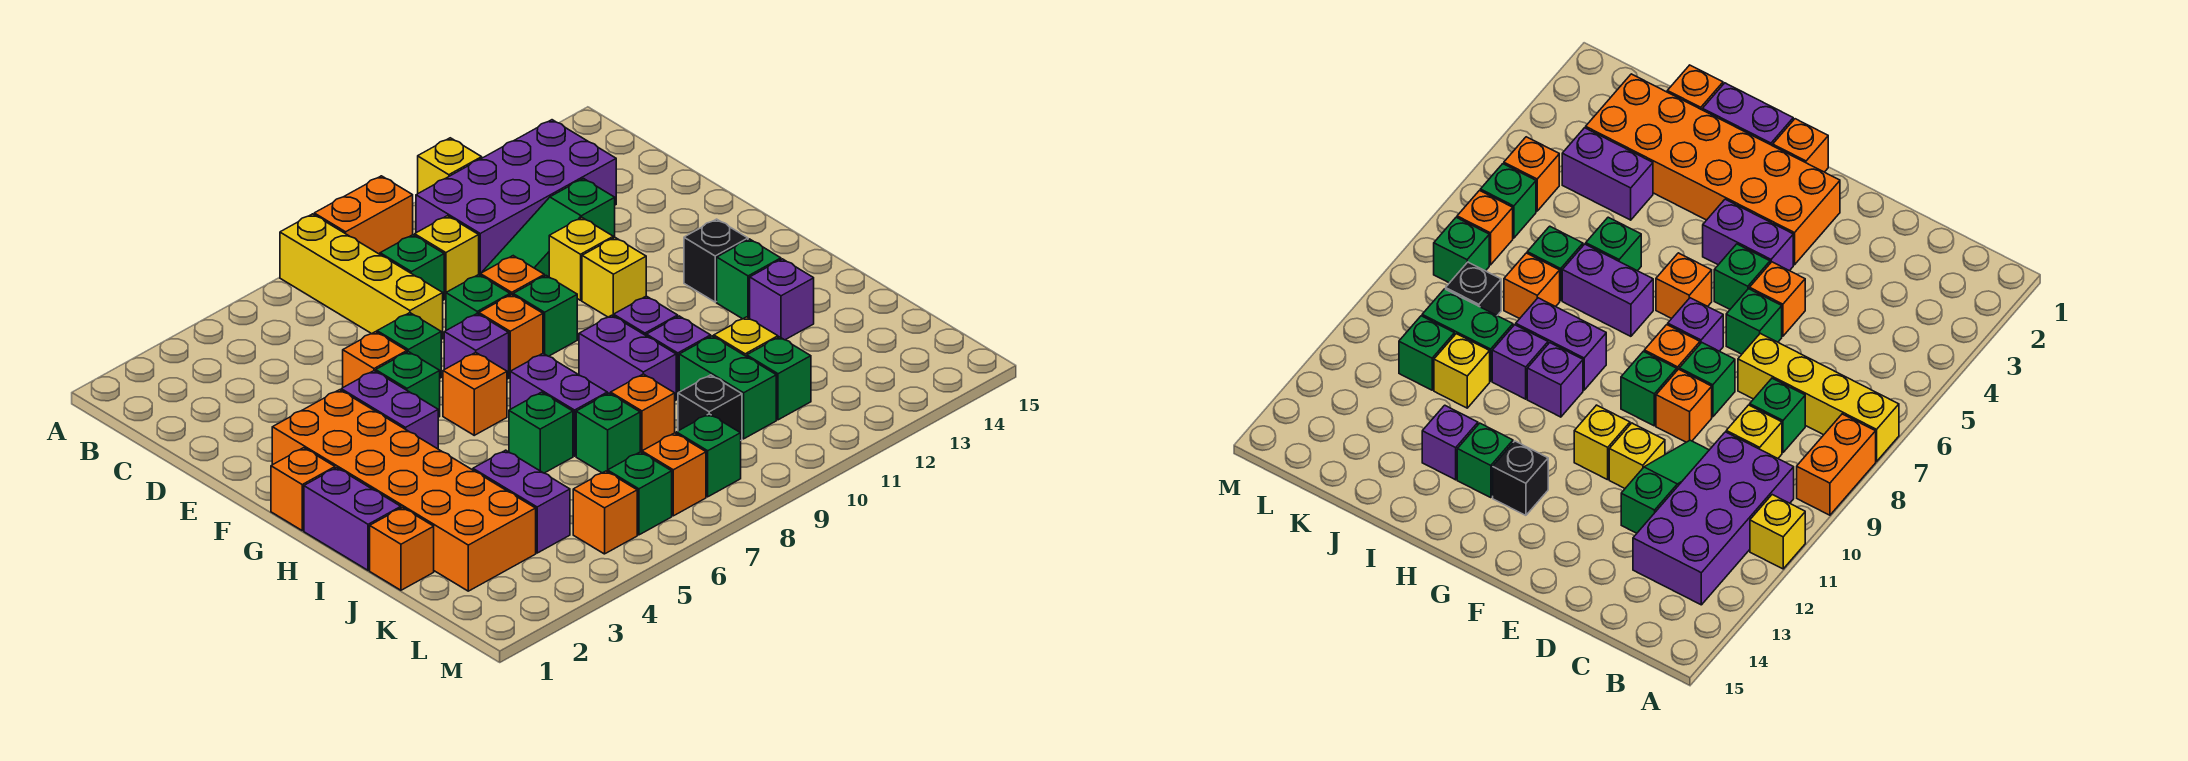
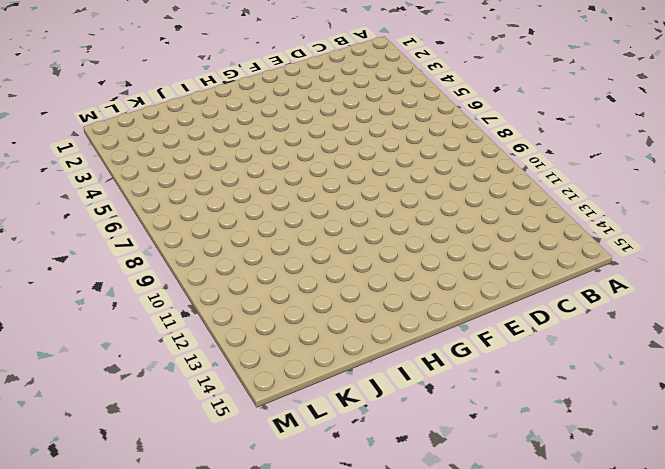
none -> yellow brick A7:D7 level 1
none -> orange brick A8:A9 level 1
none -> yellow brick A11 level 1
none -> purple brick B10:C13 level 1

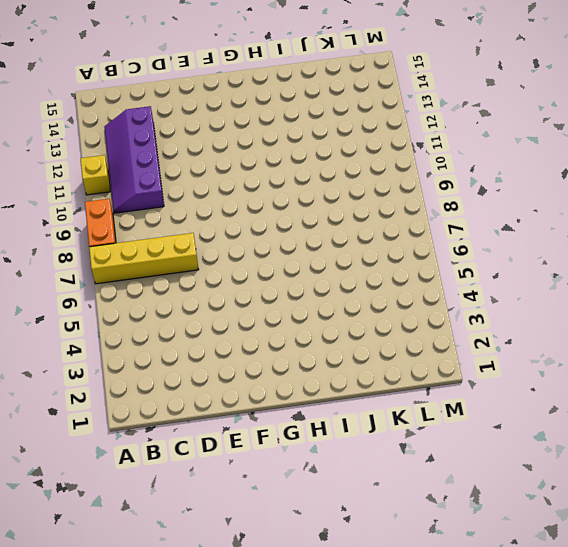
purple slope B10:C13 level 1 top C -> purple brick B10:C13 level 1
none -> green brick C8 level 1
none -> yellow brick C9 level 1
none -> green slope D10:D12 level 1 top 12
none -> orange brick E5 level 1

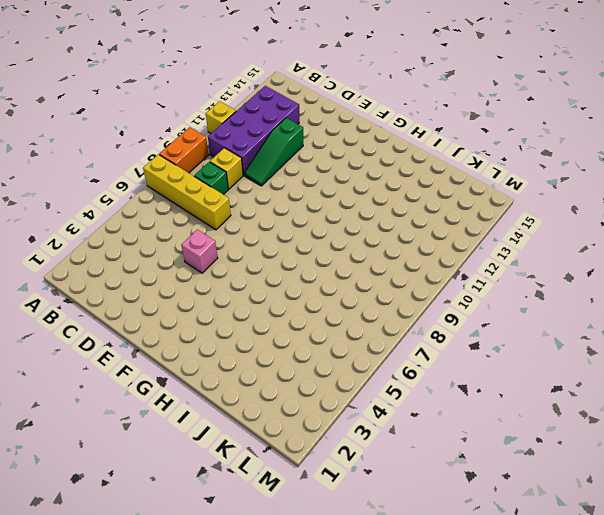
pink brick E5 level 1 -> orange brick E5 level 1
none -> green brick E6 level 1
none -> green brick E8 level 1
none -> orange brick E9 level 1
none -> yellow brick E11 level 1

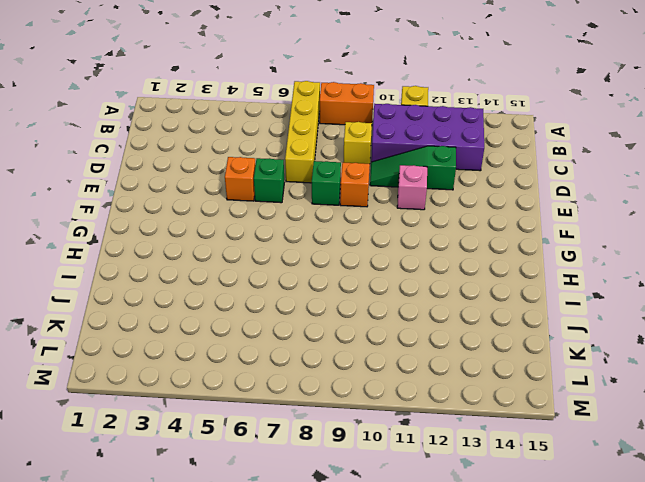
pink brick E11 level 1 -> yellow brick E11 level 1
none -> green brick C8 level 1
none -> orange brick F2:K3 level 1
none -> purple brick F4:G4 level 1
none -> green brick F5 level 1

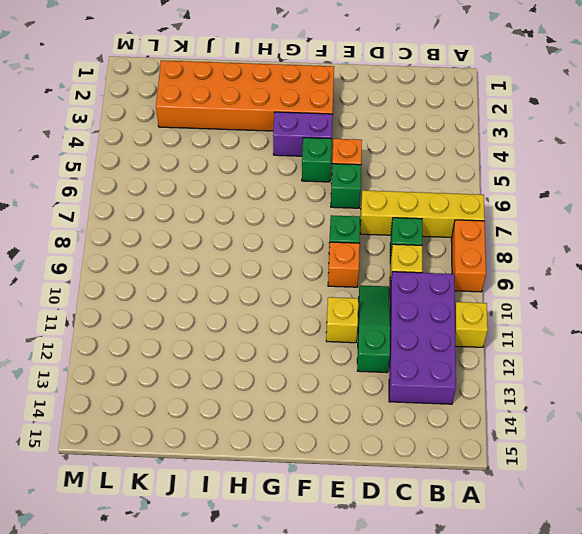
none -> purple brick F7 level 1
none -> orange brick F8 level 1
none -> green brick F9 level 1
none -> yellow brick F11 level 1

